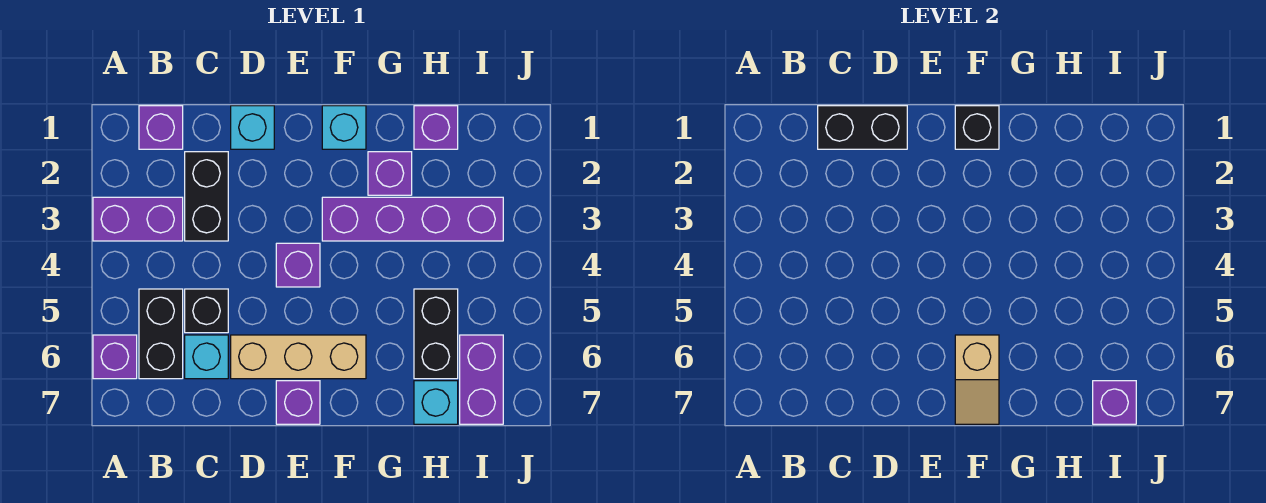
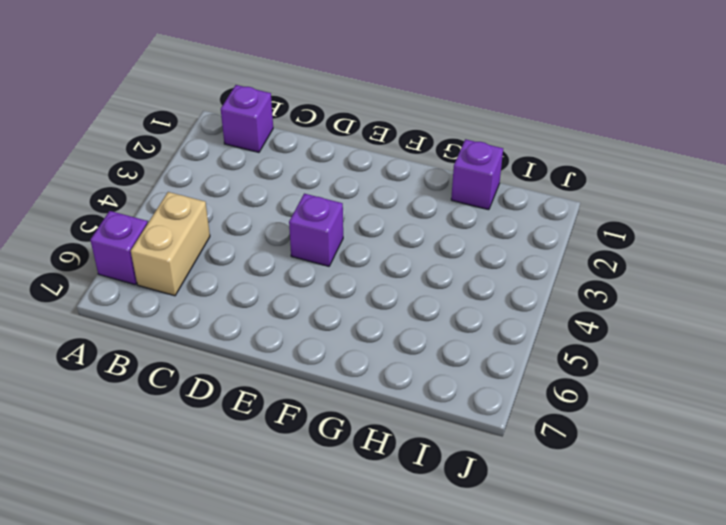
tan brick B5:B6 level 1 -> black brick B5:B6 level 1
none -> purple brick A3:B3 level 1
none -> black brick C2:C3 level 1
none -> black brick C5 level 1

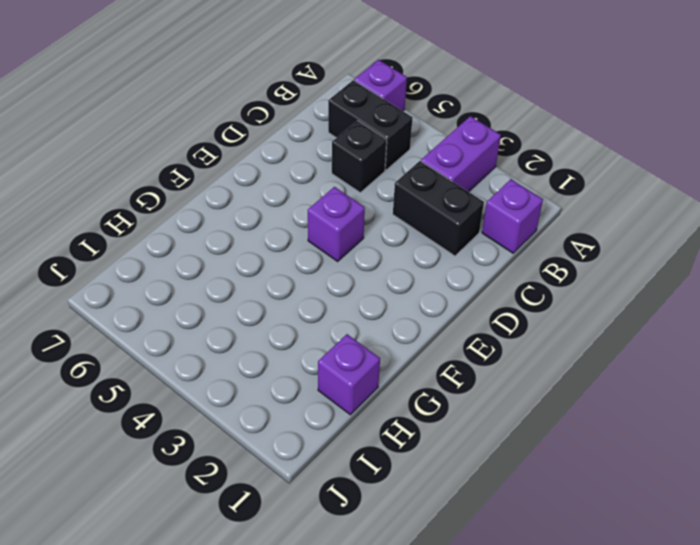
none -> cyan brick C6 level 1
none -> cyan brick D1 level 1
none -> tan brick D6:F6 level 1

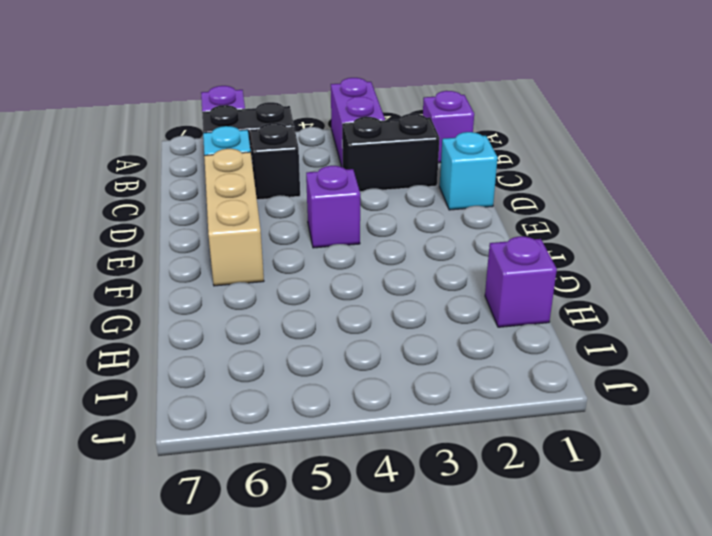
none -> purple brick E7 level 1
none -> cyan brick F1 level 1
none -> purple brick F3:I3 level 1

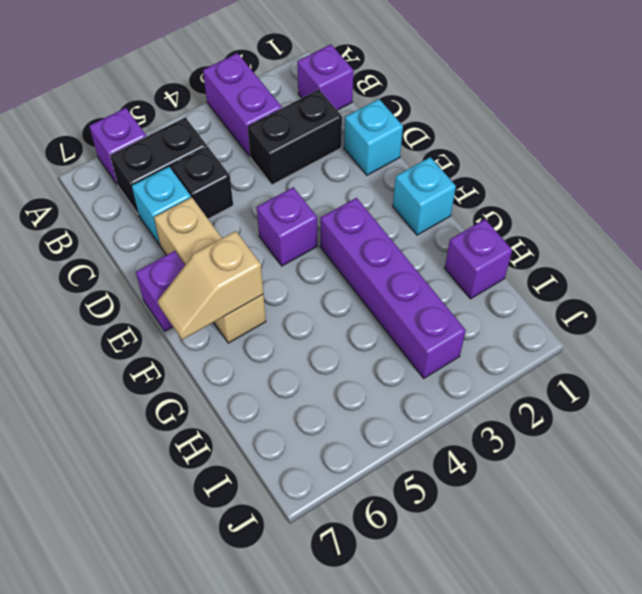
none -> purple brick G2 level 1
none -> black brick H5:H6 level 1
none -> cyan brick H7 level 1

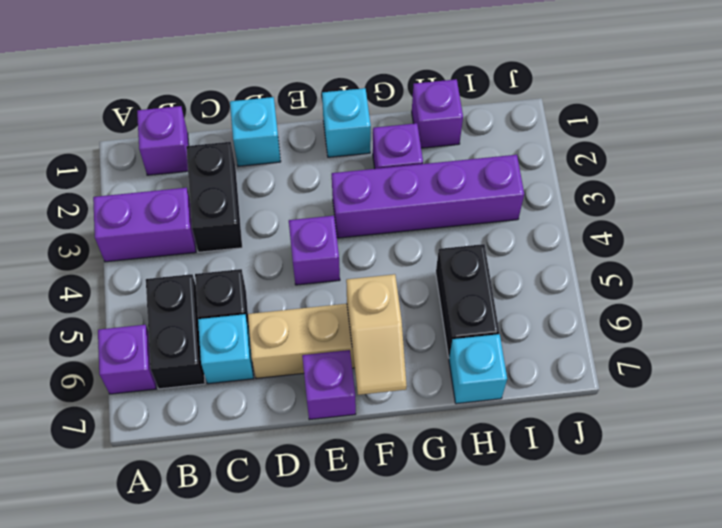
none -> purple brick I6:I7 level 1
none -> black brick C1:D1 level 2
none -> black brick F1 level 2

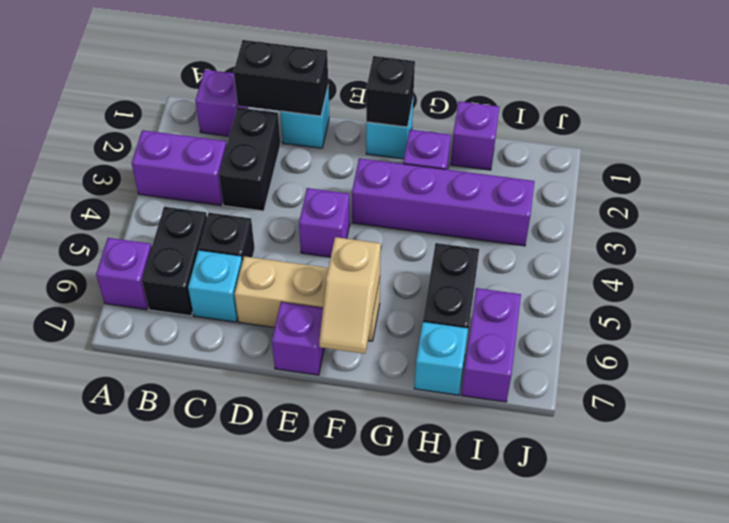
none -> purple brick I7 level 2

